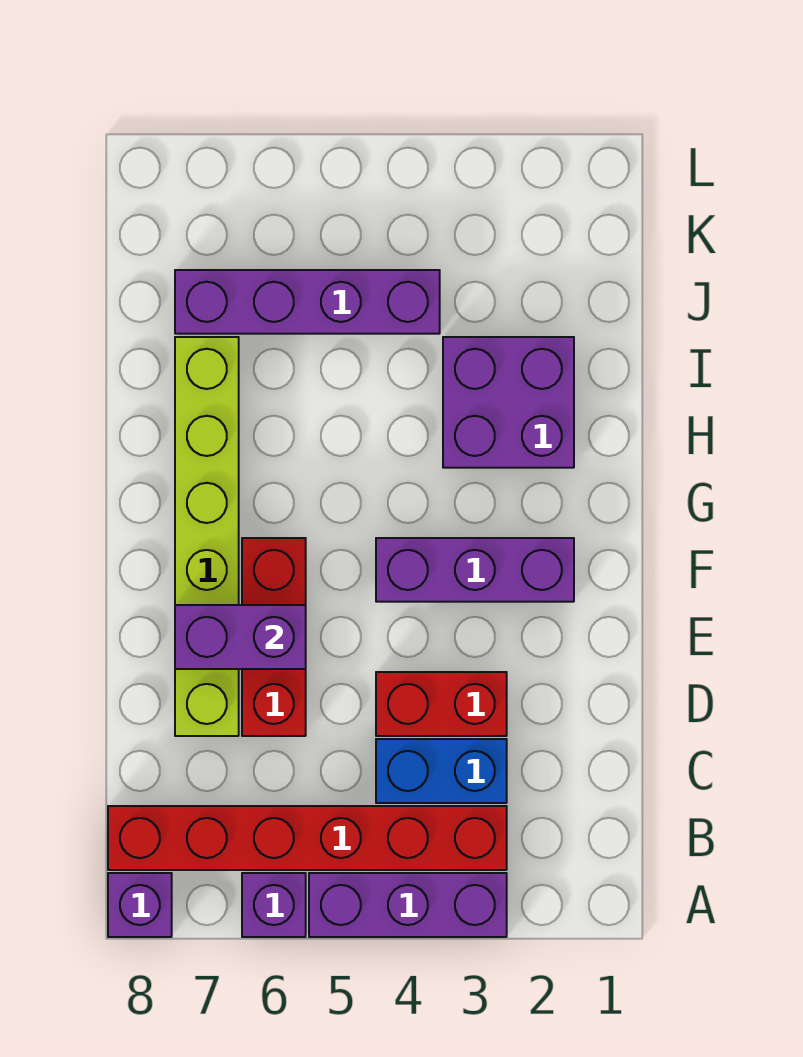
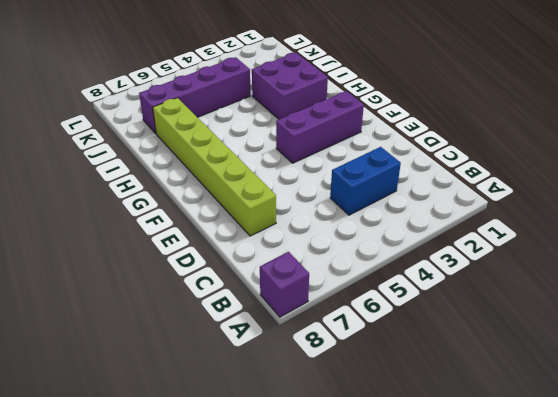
none -> purple brick A3:A5 level 1
none -> purple brick A6 level 1
none -> red brick B3:B8 level 1

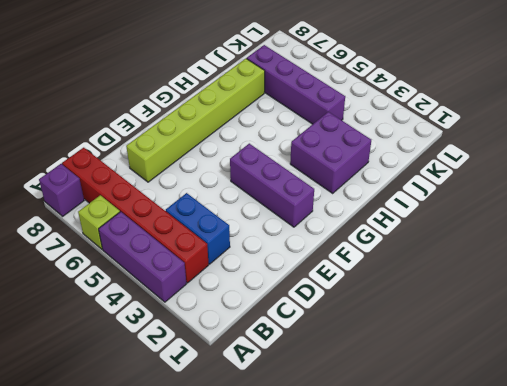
lime brick A6 level 1 -> purple brick A6 level 1
none -> red brick D3:D4 level 1
none -> red brick D6:F6 level 1
none -> purple brick E6:E7 level 2

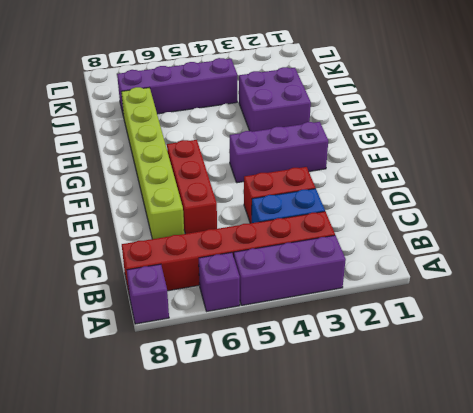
none -> purple brick E6:E7 level 2

